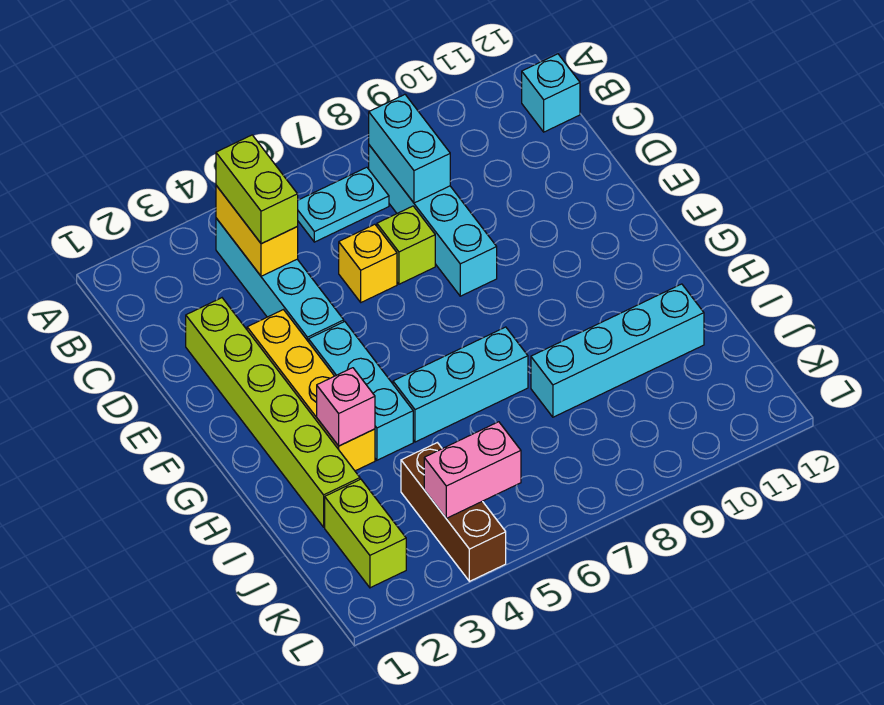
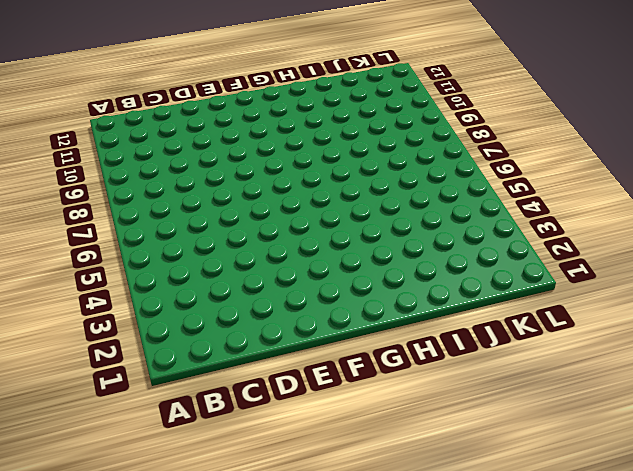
none -> cyan brick B4:E4 level 1
none -> cyan plate B6:B7 level 1
none -> cyan brick B8:E8 level 1

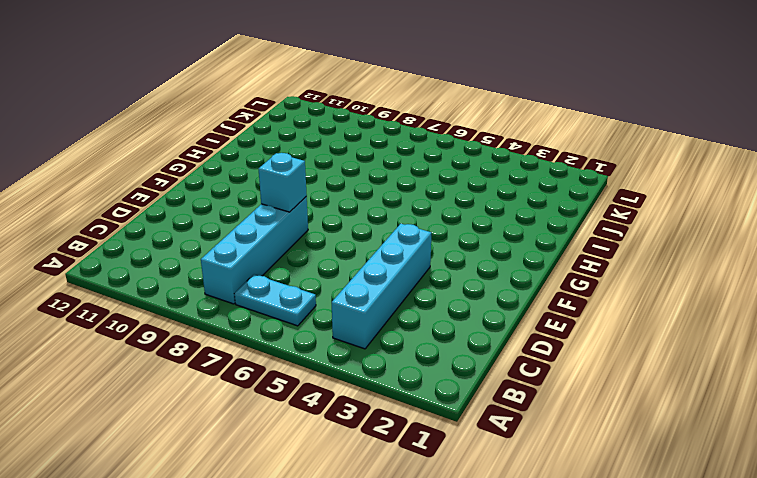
cyan brick E8 level 2 -> cyan brick B12 level 1
none -> lime brick D2:I2 level 1
none -> yellow brick D6 level 1
none -> lime brick D7 level 1

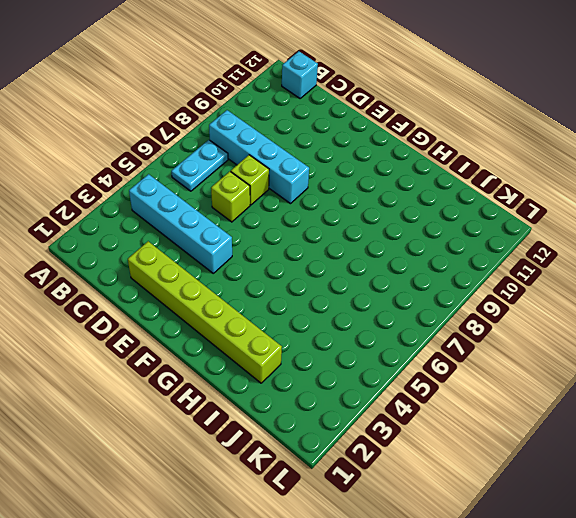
lime brick D6 level 1 -> yellow brick D6 level 1
none -> yellow brick E3:H3 level 1
none -> cyan brick F4:H4 level 1
none -> cyan brick H5:H7 level 1

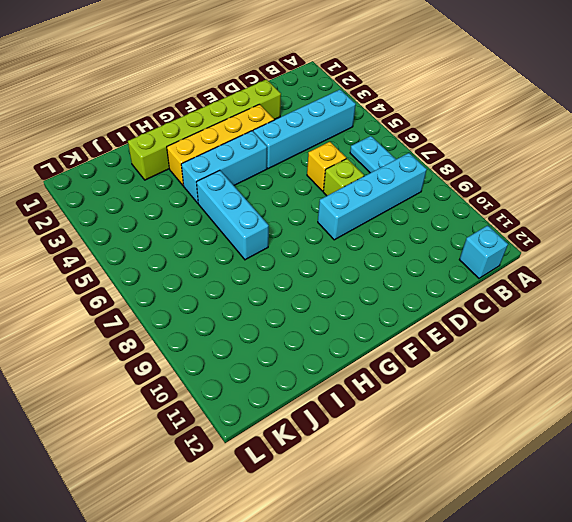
none -> cyan brick I8:I11 level 1
none -> lime brick J2:K2 level 1
none -> brown brick J4:L4 level 1

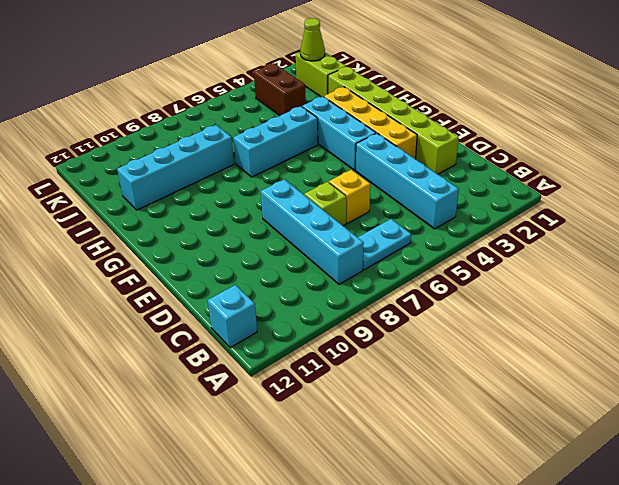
brown brick J4:K4 level 1 -> brown brick J4:L4 level 1
lime cone K2 level 2 -> none
none -> yellow brick B4:C4 level 2
none -> cyan brick B8:C8 level 2
none -> pink brick H3 level 2

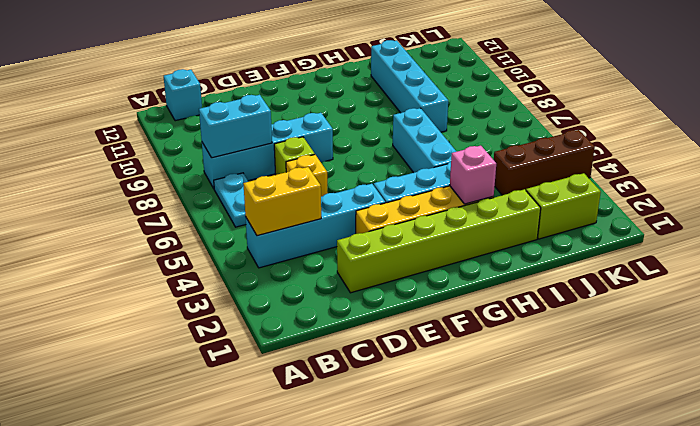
none -> pink brick K4:K5 level 2
none -> lime brick B4:C4 level 3

